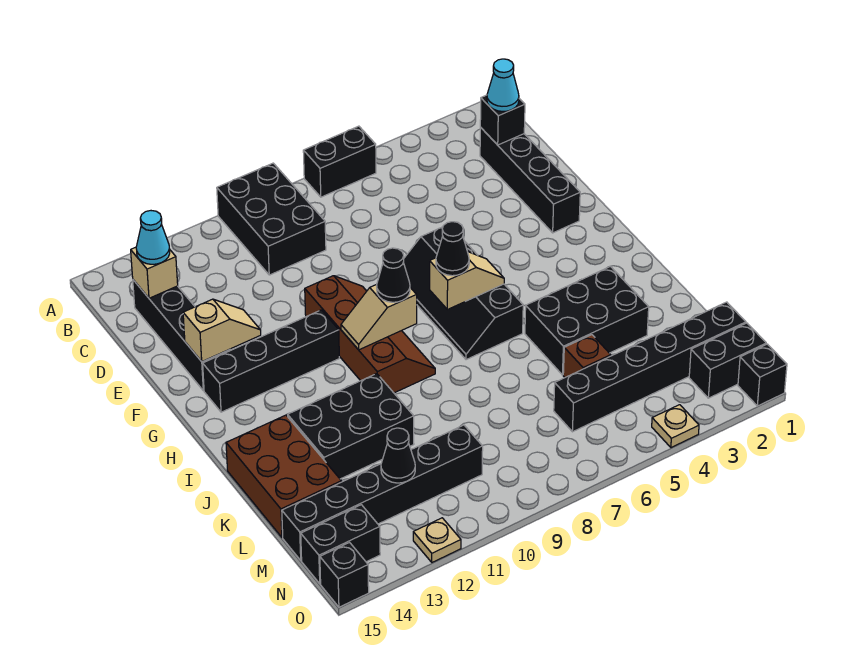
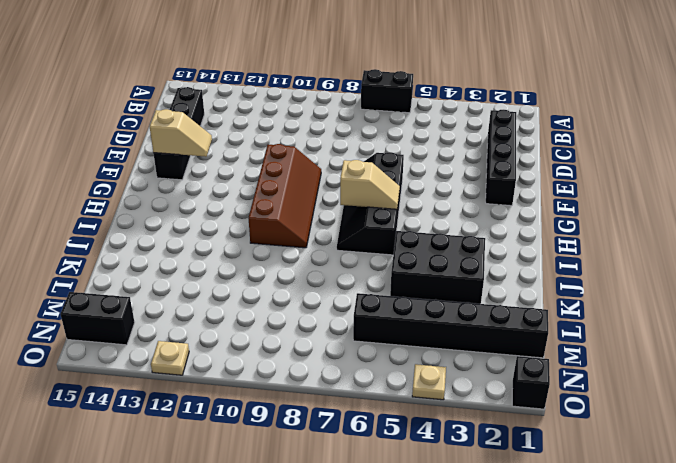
none -> black brick A9:C10 level 1
none -> black brick G11:G14 level 1
none -> black brick J11:K13 level 1

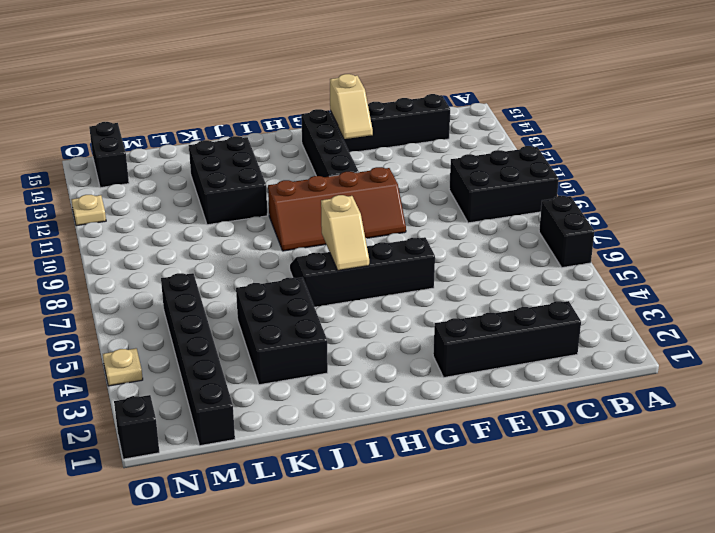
none -> brown brick J14:L15 level 1
none -> brown brick L5 level 1
none -> black brick M10:M15 level 1

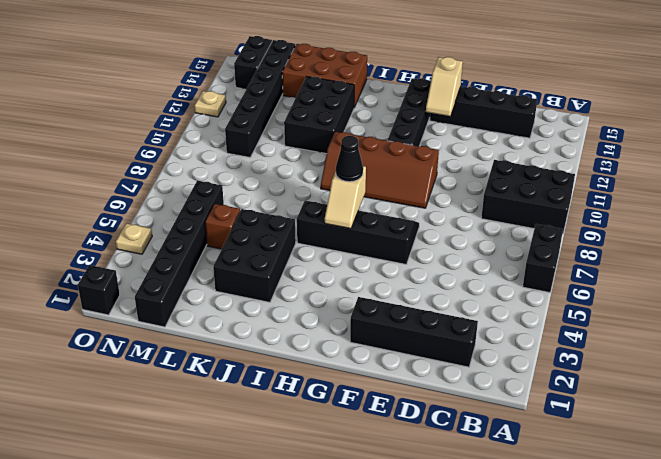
none -> black brick N1:N2 level 1
none -> black brick O15 level 1
none -> black brick C2 level 2

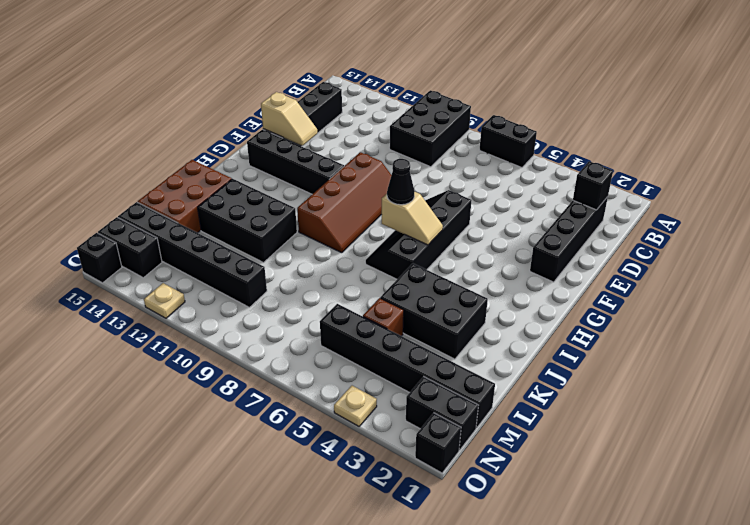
none -> tan brick C14 level 2
none -> tan slope H9:H10 level 2 top 9
none -> black cone M12 level 2

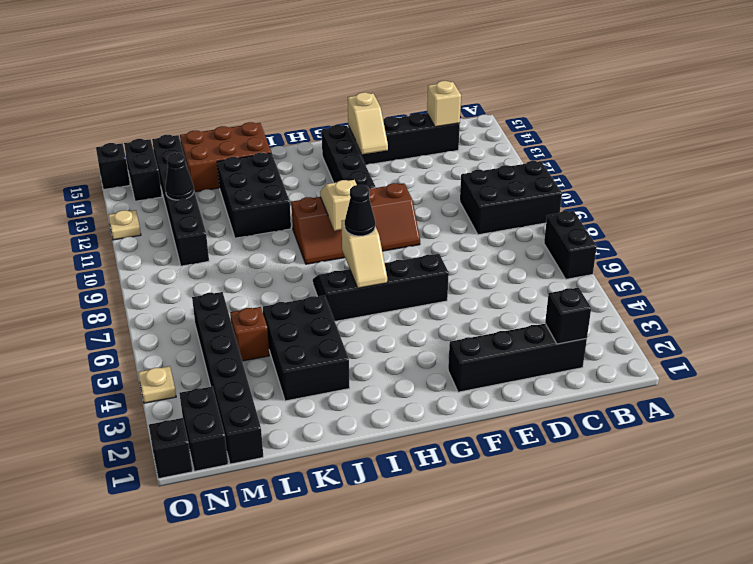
none -> cyan cone C2 level 3
none -> cyan cone C14 level 3
none -> black cone H9 level 3

